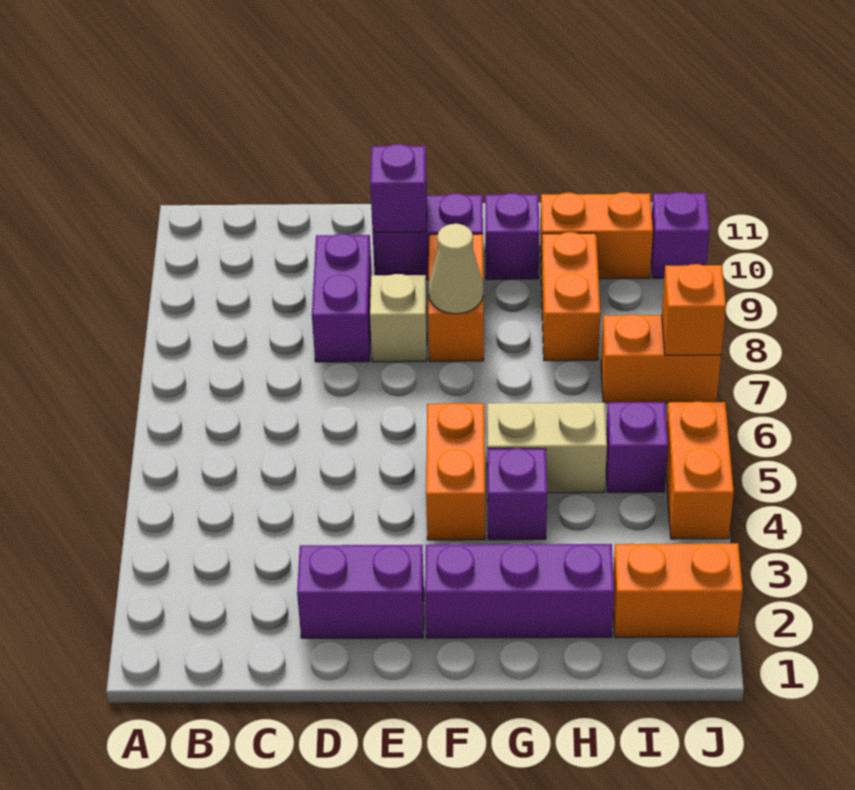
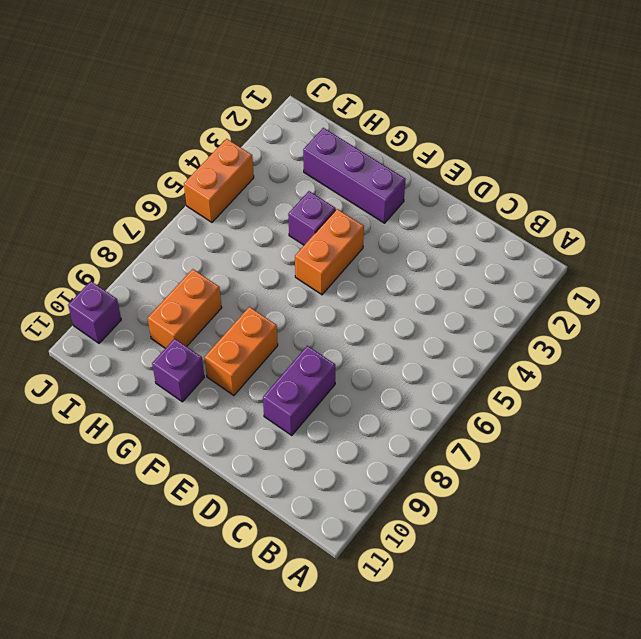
none -> purple brick D2:E2 level 1
none -> tan brick E8 level 1
none -> purple brick E10:F10 level 1

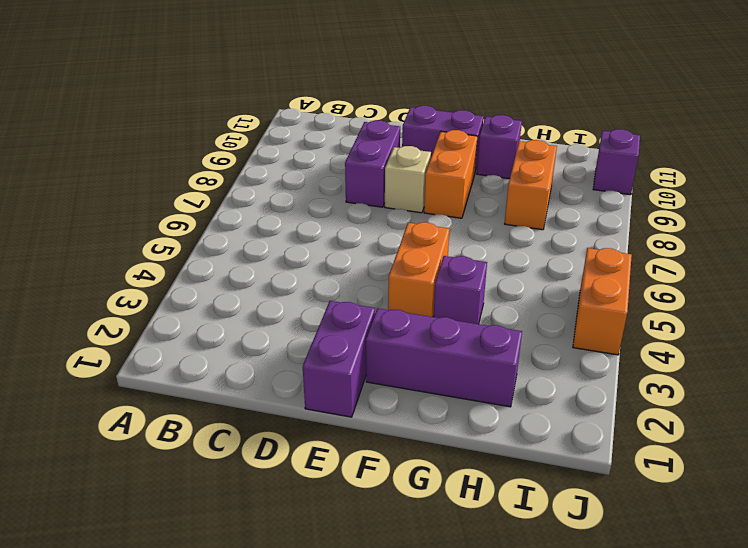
purple brick E1:E2 level 1 -> purple brick D2:E2 level 1
none -> tan brick G5:H5 level 1
none -> orange brick H10:I10 level 1
none -> orange brick I2:J2 level 1

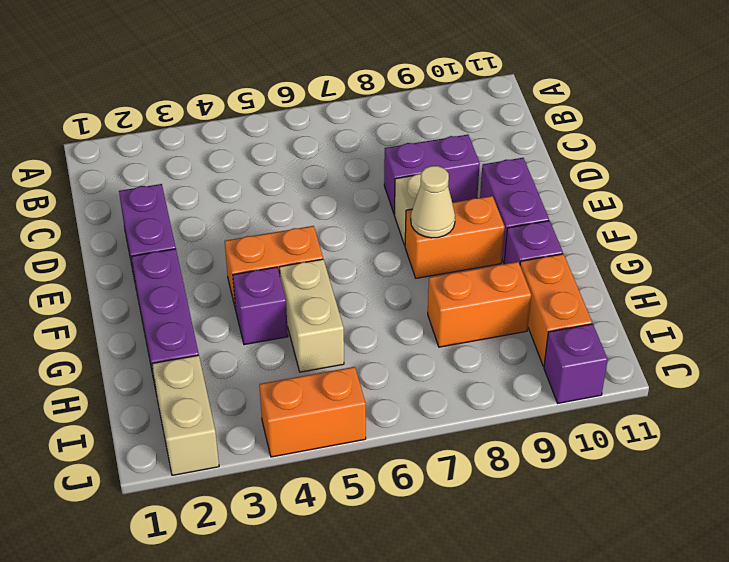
tan brick I2:J2 level 1 -> orange brick I2:J2 level 1
none -> purple brick I5 level 1
none -> orange brick I7:J7 level 1
none -> purple brick E10 level 2

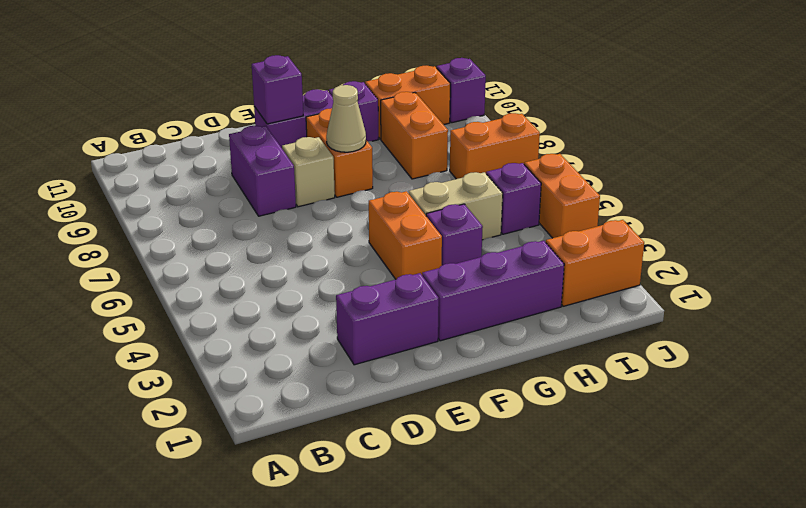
none -> orange brick J7 level 2

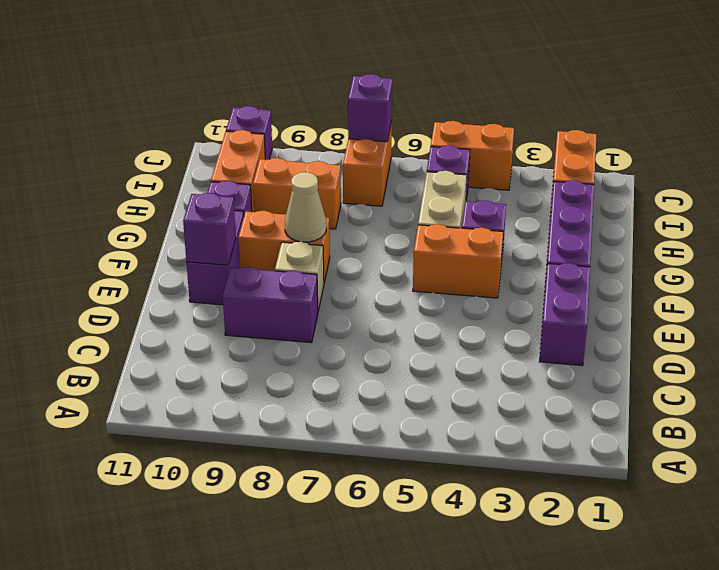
purple brick J7 level 2 -> orange brick J7 level 2

